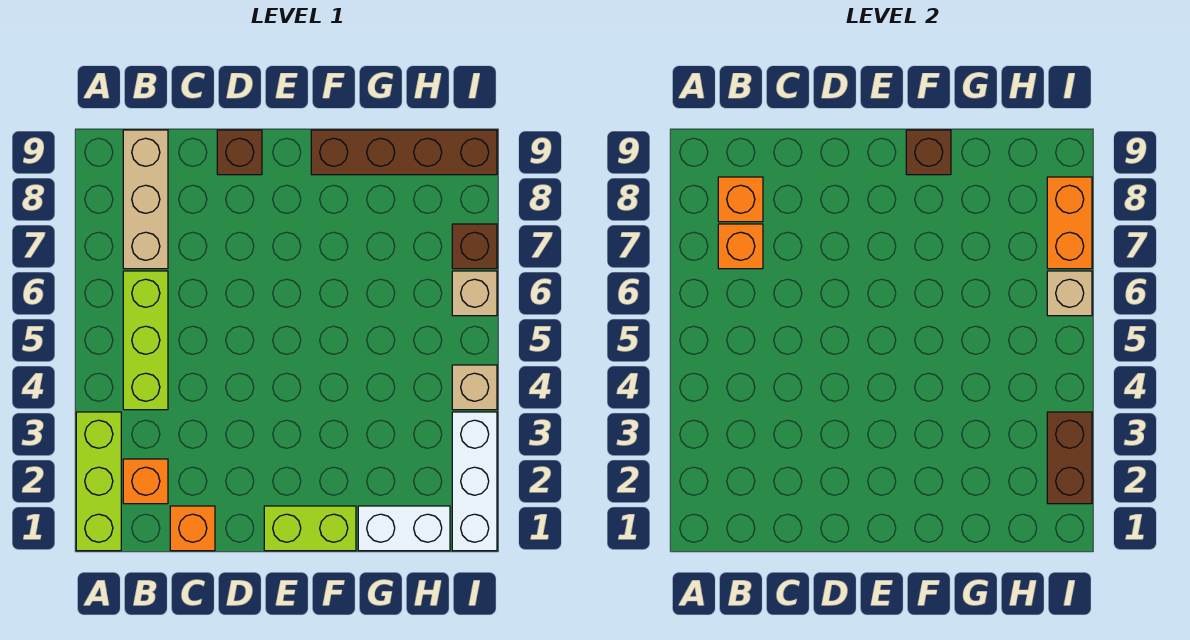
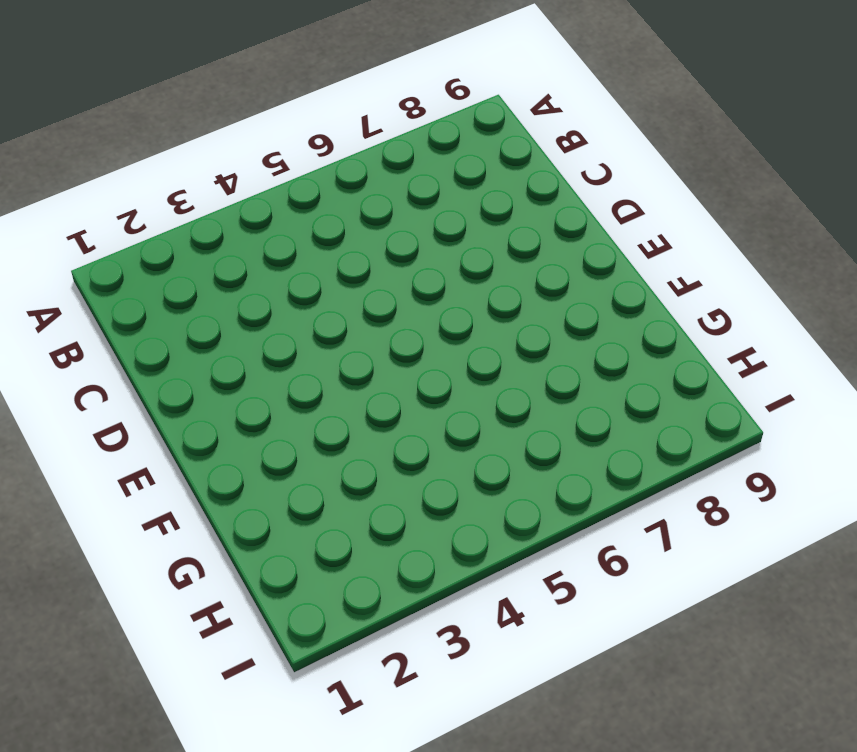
none -> lime brick A1:A3 level 1
none -> orange brick B2 level 1
none -> lime brick B4:B6 level 1

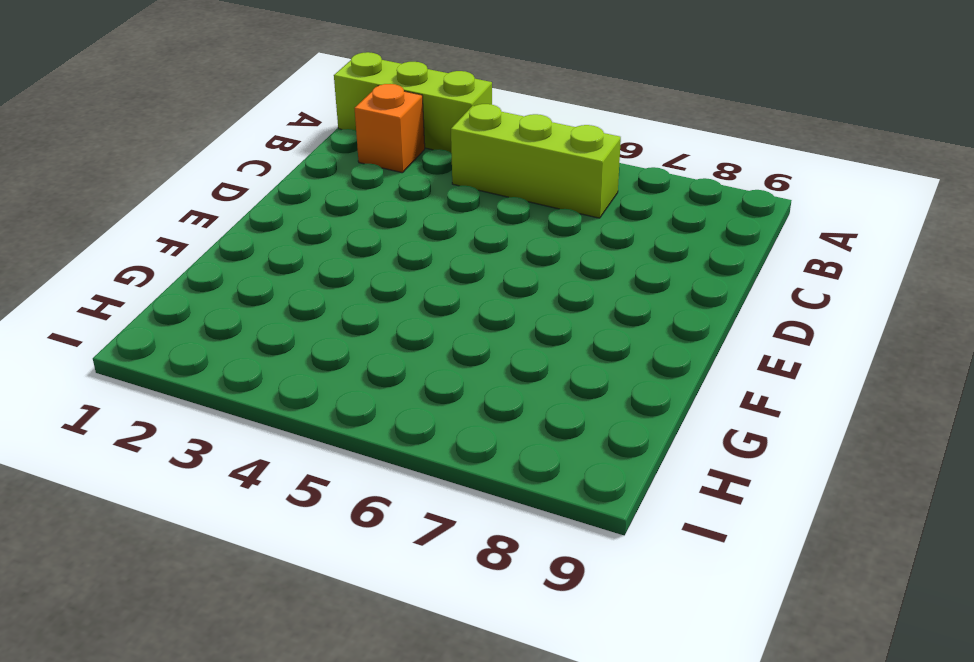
none -> tan brick B7:B9 level 1
none -> orange brick C1 level 1
none -> brown brick D9 level 1

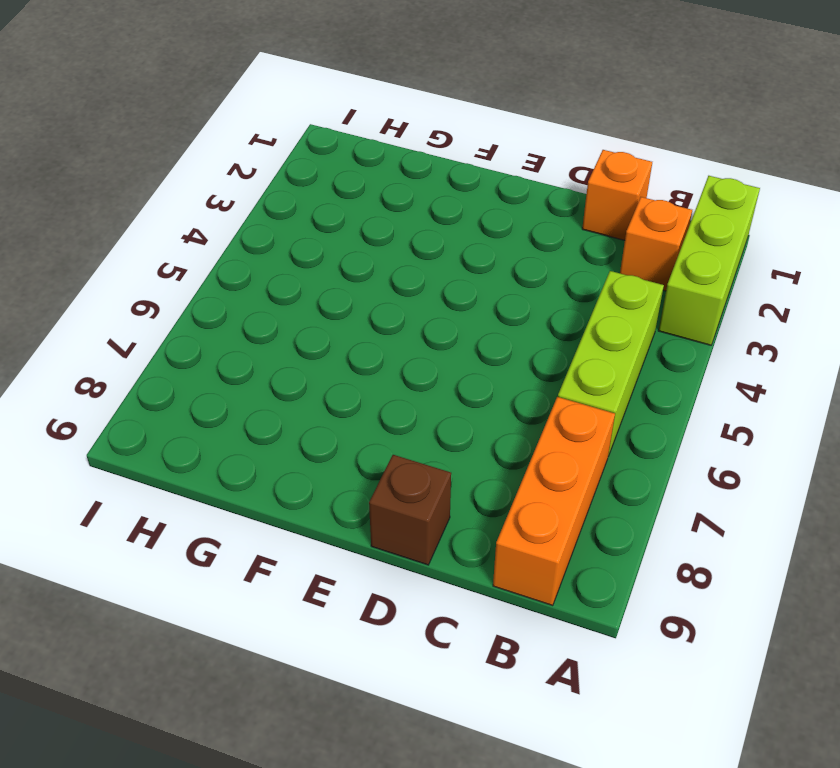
orange brick B7:B9 level 1 -> tan brick B7:B9 level 1
none -> lime brick E1:F1 level 1
none -> brown brick F9:I9 level 1
none -> white brick G1:H1 level 1

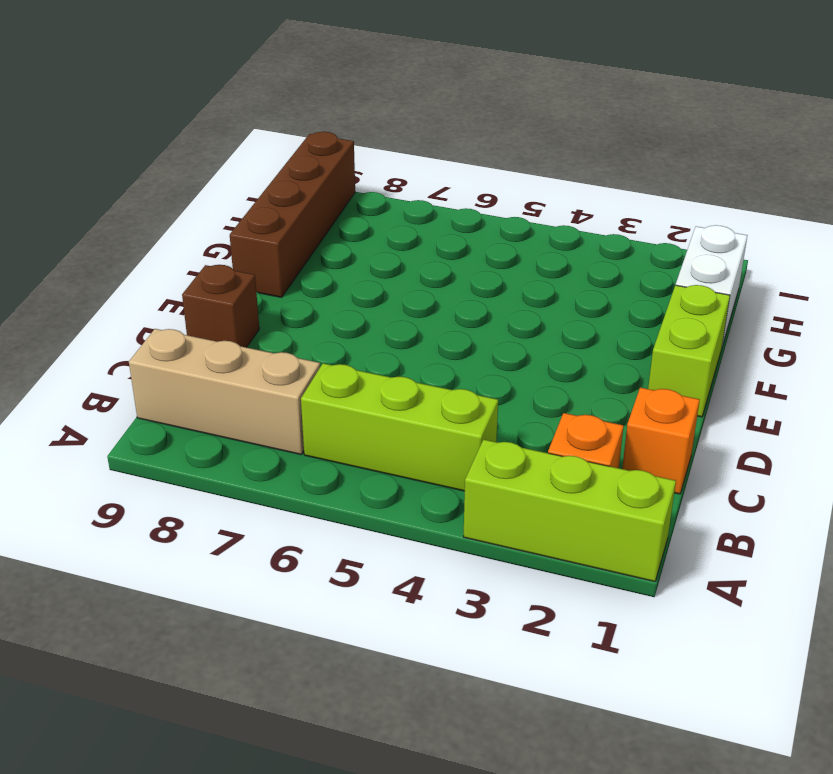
none -> white brick I1:I3 level 1
none -> tan brick I4 level 1
none -> tan brick I6 level 1

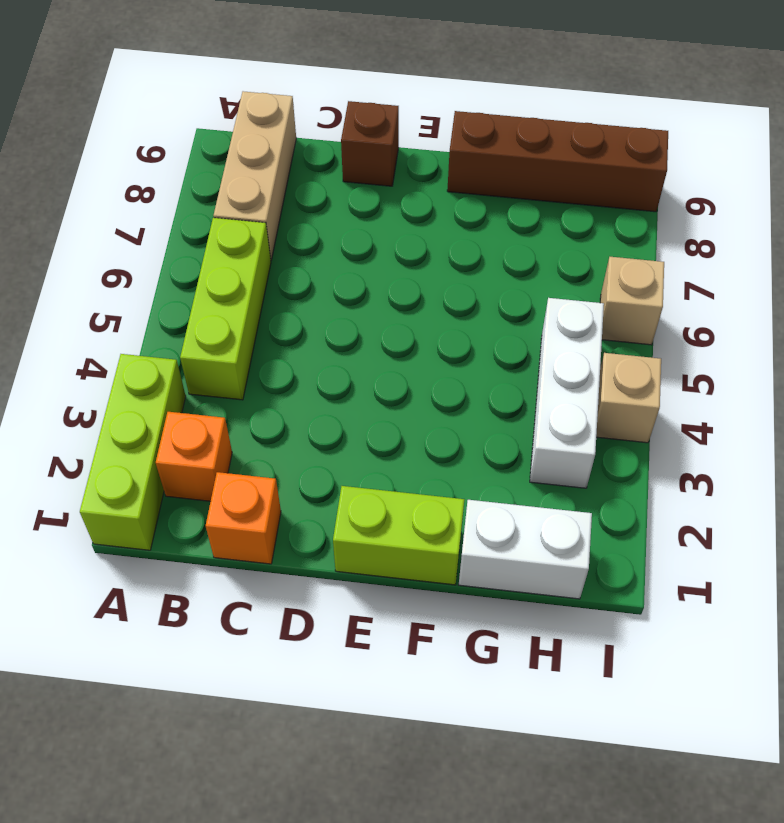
white brick H3:H5 level 1 -> white brick I1:I3 level 1
none -> brown brick I7 level 1
none -> orange brick B7 level 2
none -> orange brick B8 level 2

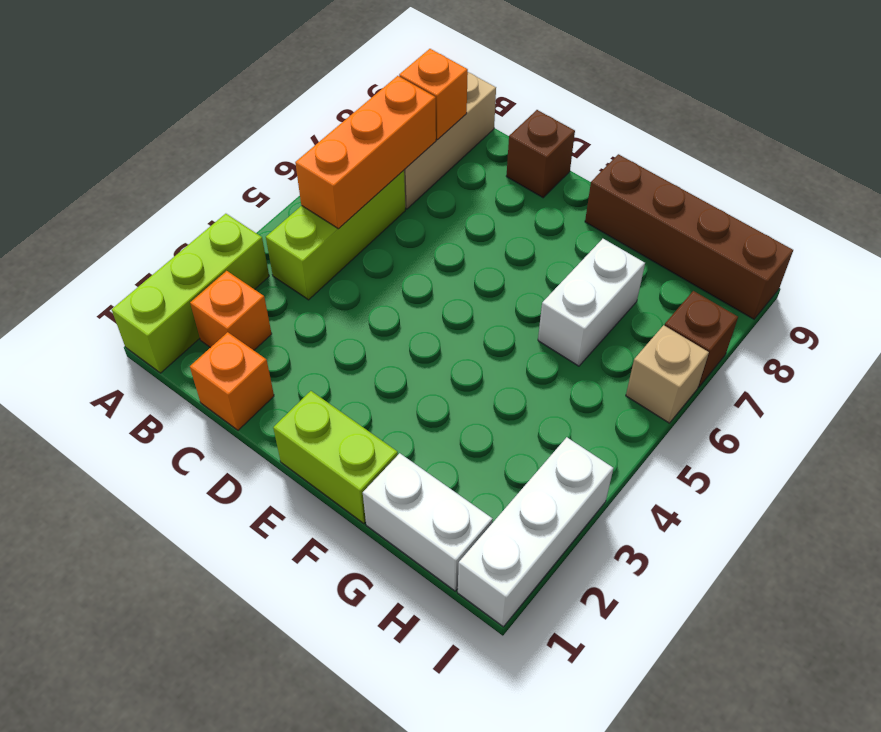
orange brick B5:B7 level 2 -> orange brick B7 level 2
white brick G6:G7 level 1 -> none
none -> tan brick I4 level 1
none -> brown brick F9 level 2
none -> brown brick I2:I3 level 2

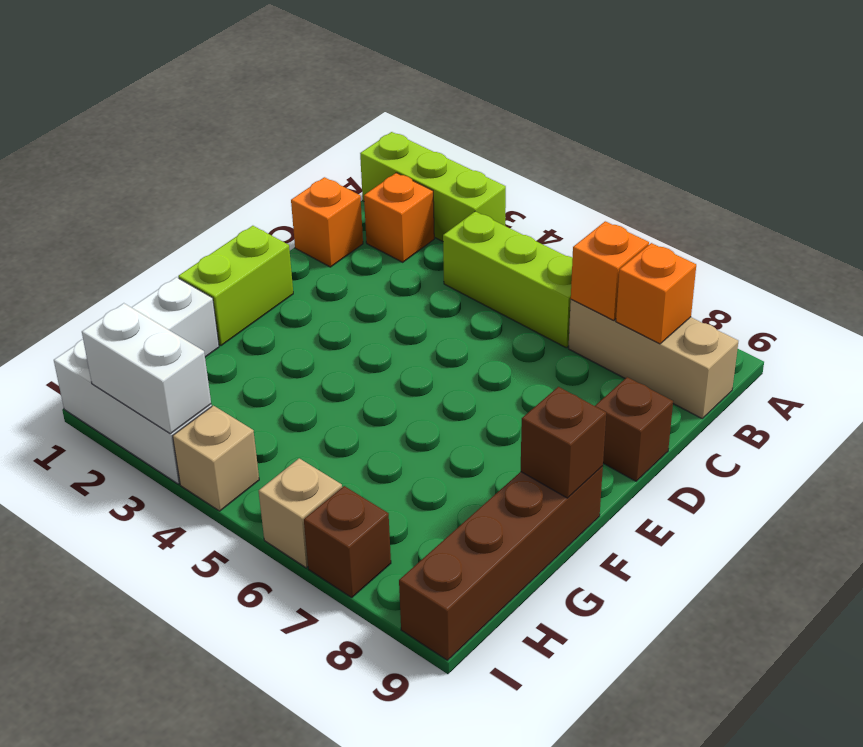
white brick I2:I3 level 2 -> brown brick I2:I3 level 2
none -> tan brick I6 level 2
none -> orange brick I7:I8 level 2

